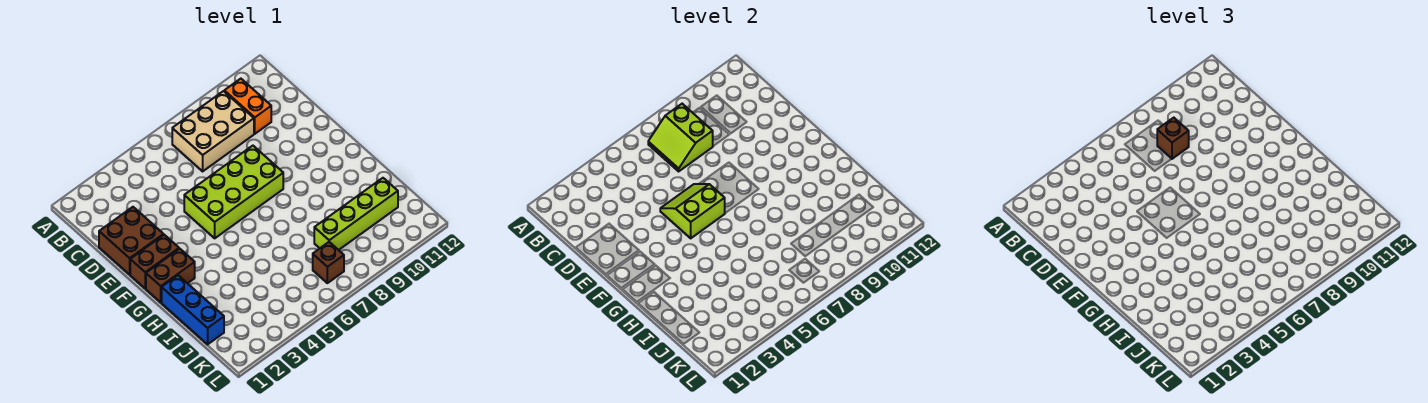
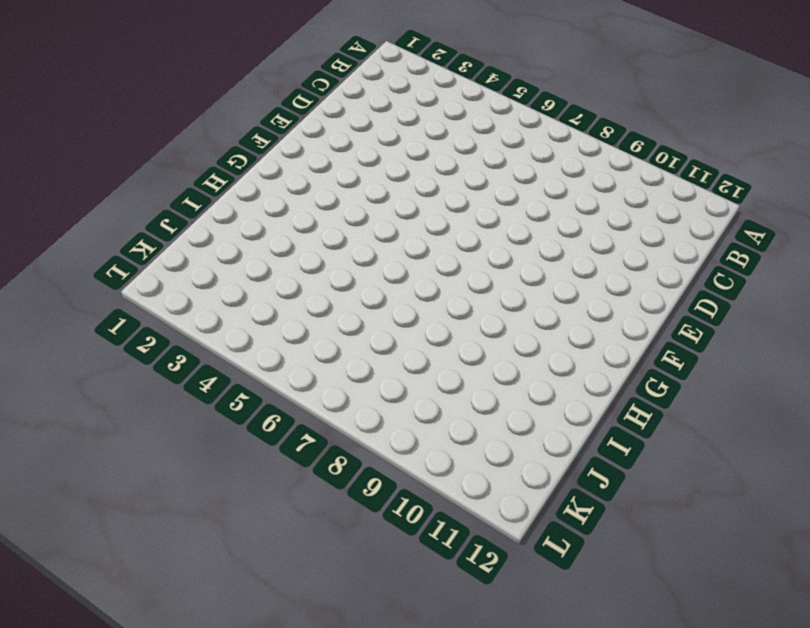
none -> tan brick B7:C9 level 1
none -> orange brick B10:C10 level 1
none -> brown brick D1:E2 level 1

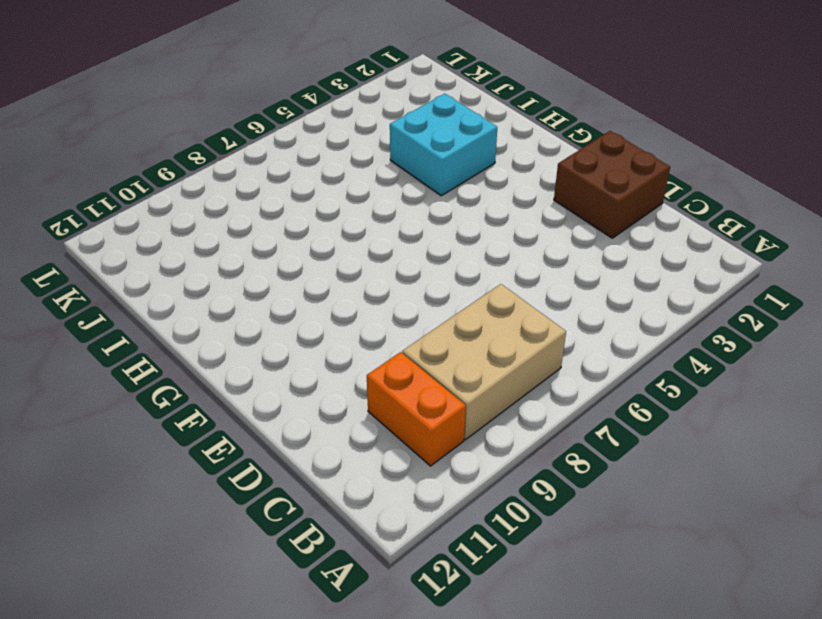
cyan brick H3:I4 level 1 -> none
none -> lime brick E5:F8 level 1
none -> brown brick F1:F2 level 1
none -> brown brick G1:G2 level 1

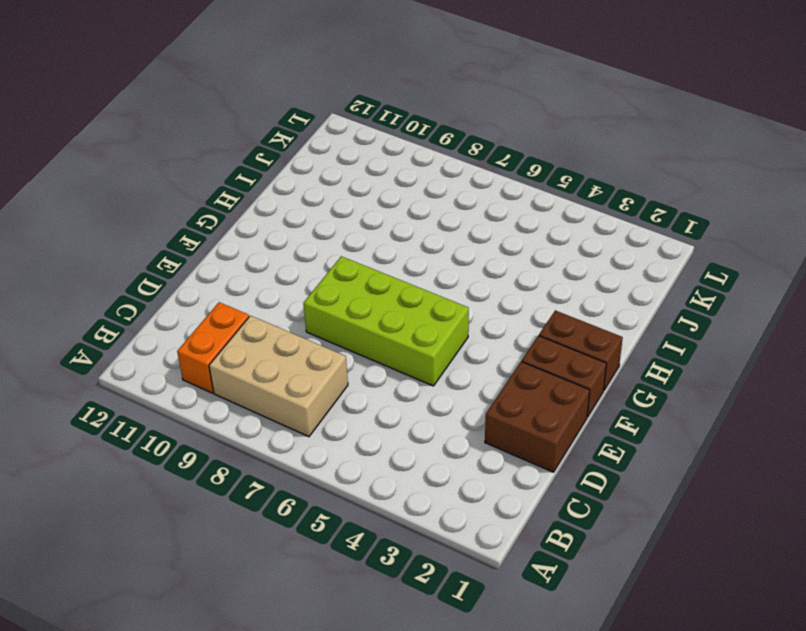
none -> blue brick H1:J1 level 1
none -> lime brick J8:J11 level 1
none -> brown brick K7 level 1

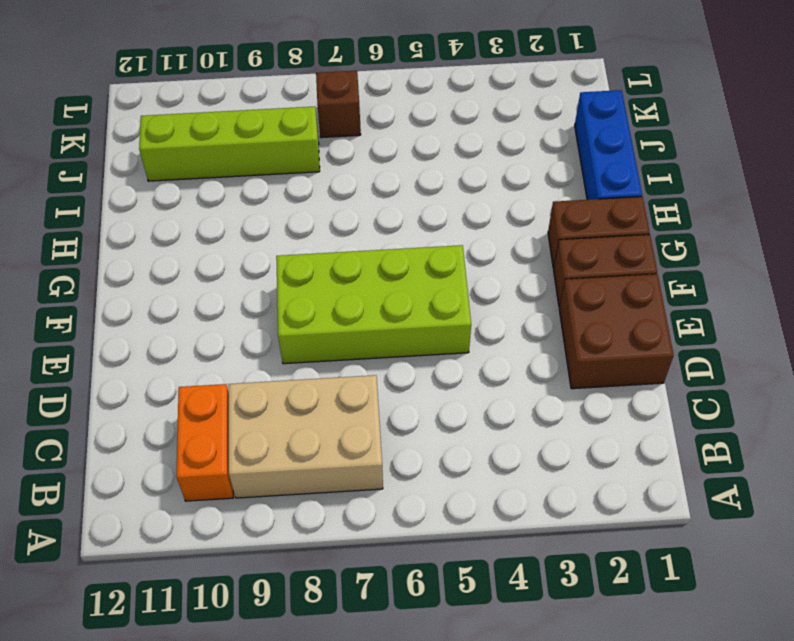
none -> lime slope B7:C8 level 2 top 8
none -> lime slope E5:F6 level 2 top F
none -> brown brick C8 level 3

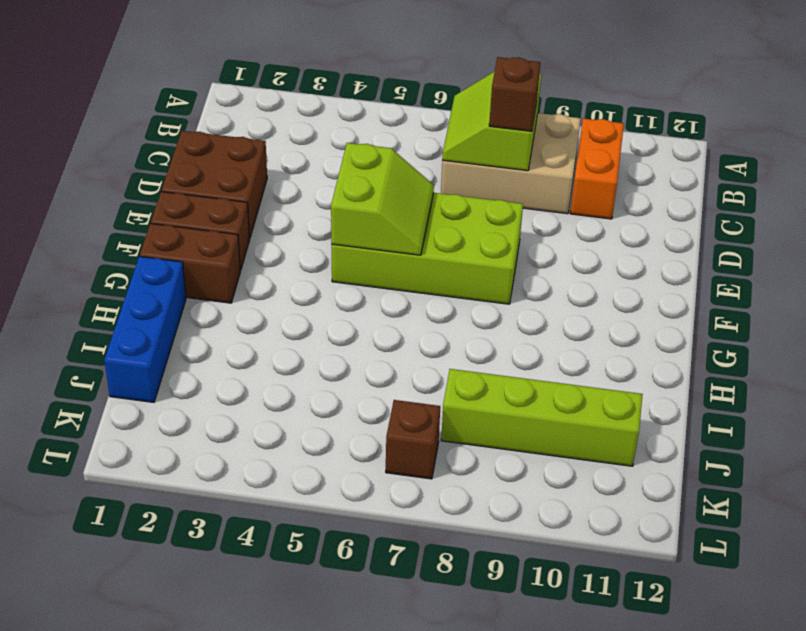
lime slope E5:F6 level 2 top 5 -> lime slope E5:F6 level 2 top F

